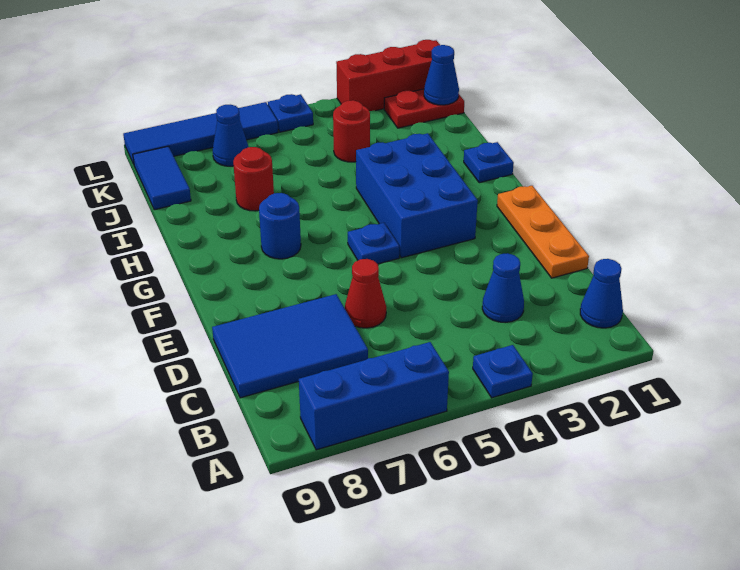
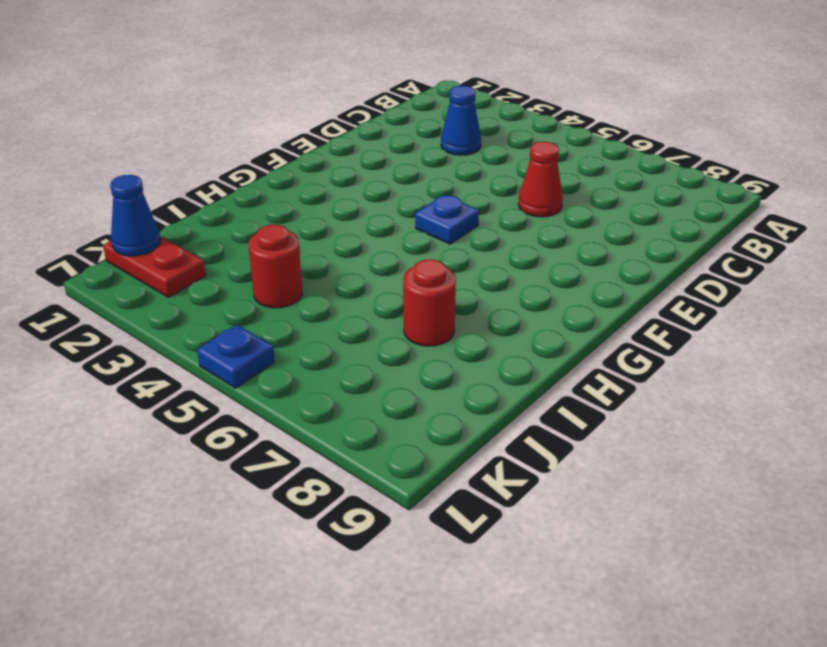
none -> blue plate A4 level 1
none -> blue brick A6:A8 level 1
none -> blue cone B1 level 1

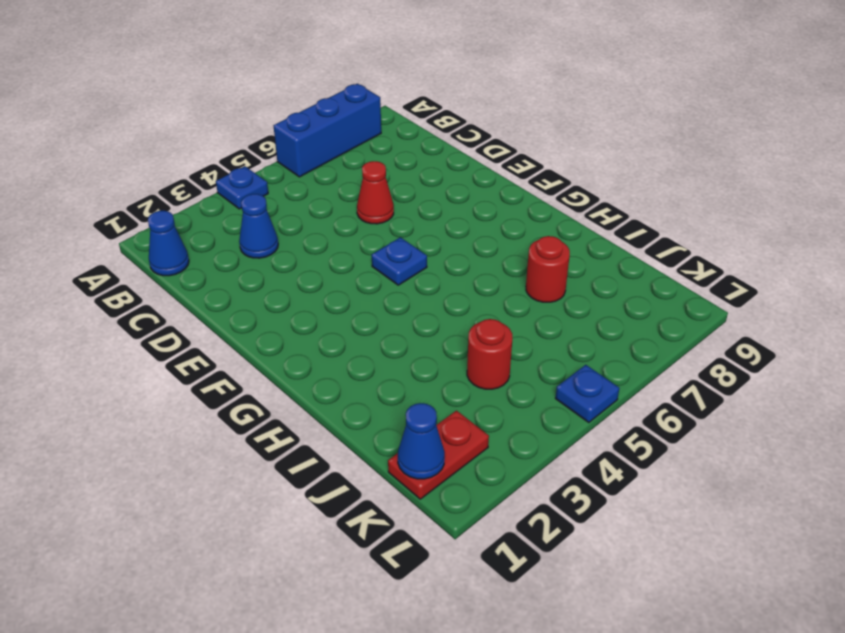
none -> blue tile C7:D9 level 1
none -> orange plate D1:F1 level 1
none -> blue brick F3:H4 level 1

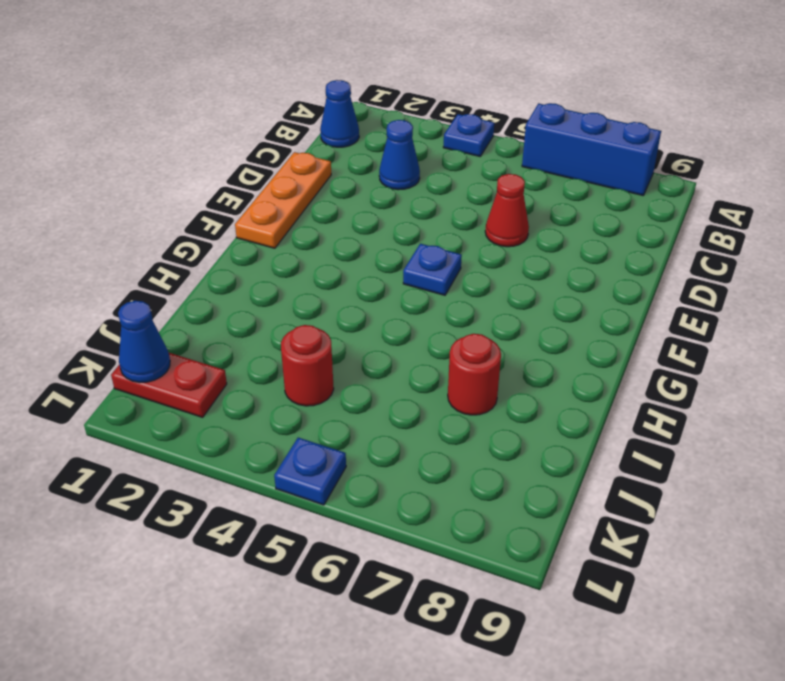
none -> blue tile C7:D9 level 1
none -> blue brick F3:H4 level 1
none -> blue round brick G7 level 1

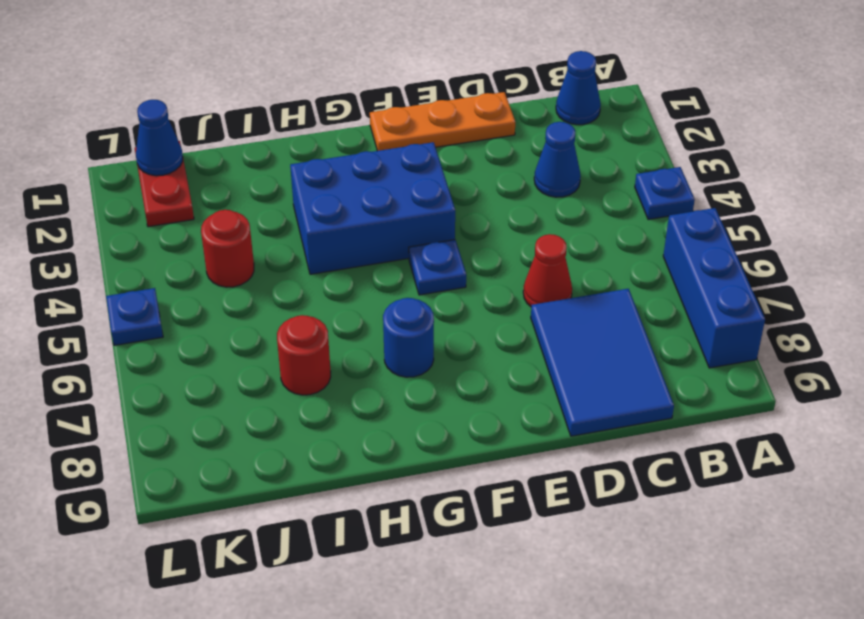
none -> blue plate H1 level 1
none -> blue tile J9:K9 level 1
none -> blue cone K7 level 1

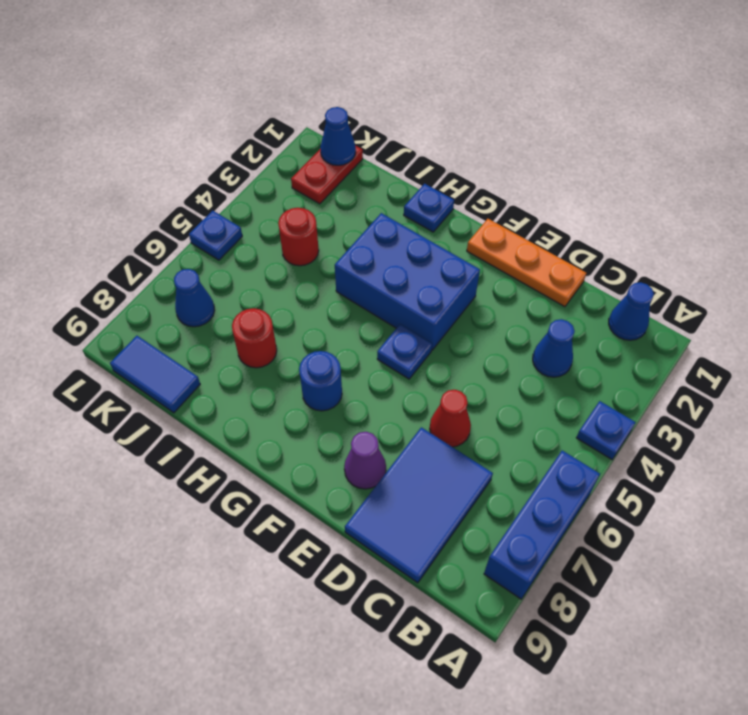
purple cone E8 level 1 -> none
none -> red brick L1:L3 level 1
none -> blue tile L6:L9 level 1

